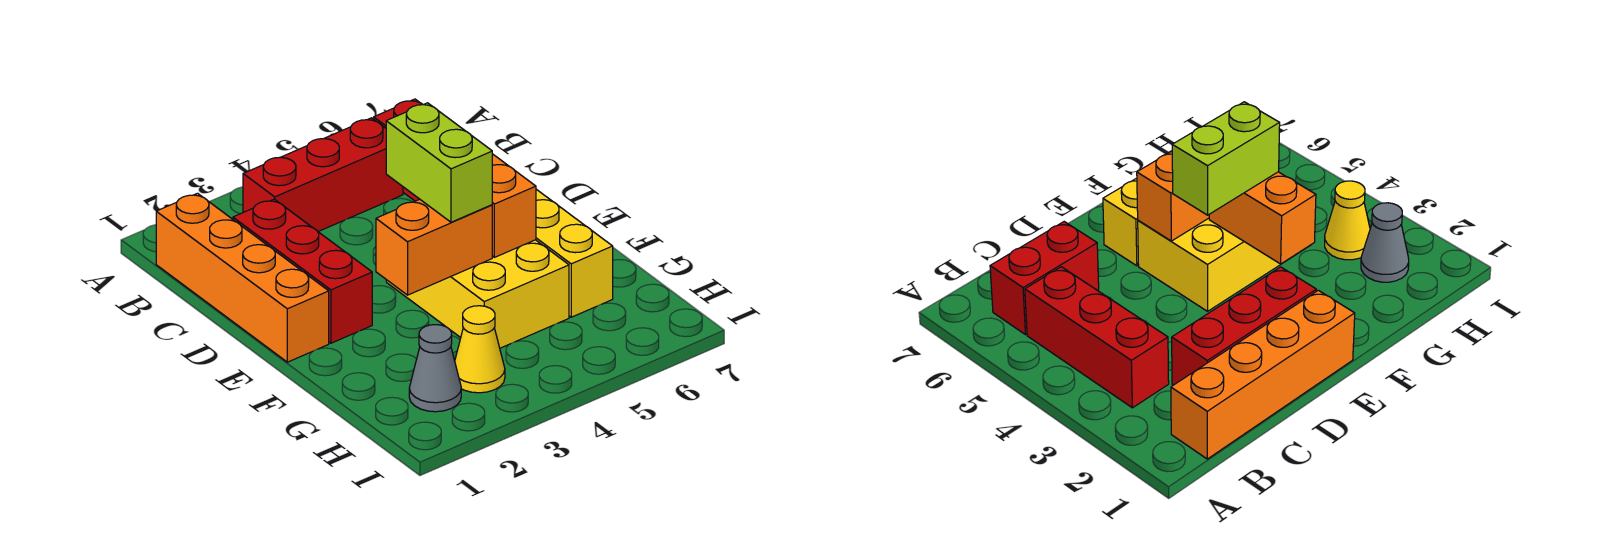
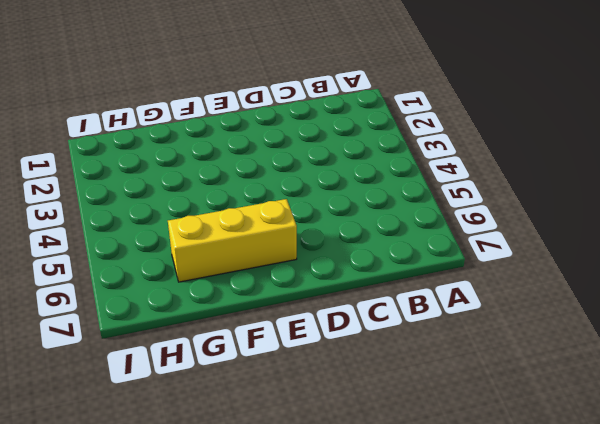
none -> orange brick B1:E1 level 1
none -> red brick B3:B5 level 1

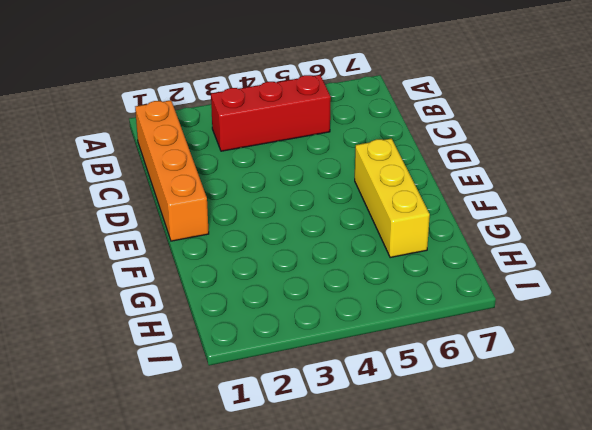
none -> red brick B6:C6 level 1
none -> red brick C2:E2 level 1

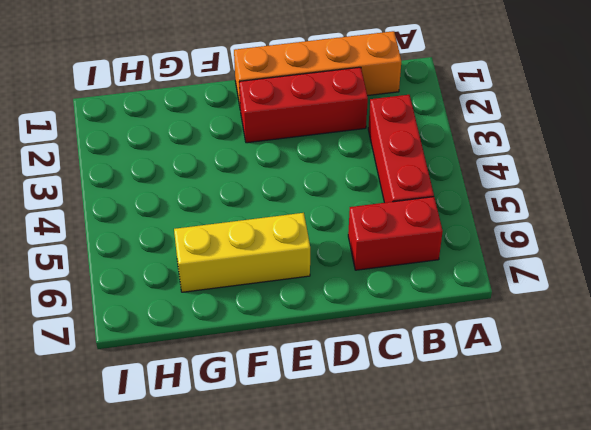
none -> yellow brick E4:G5 level 1
none -> grey cone H2 level 1

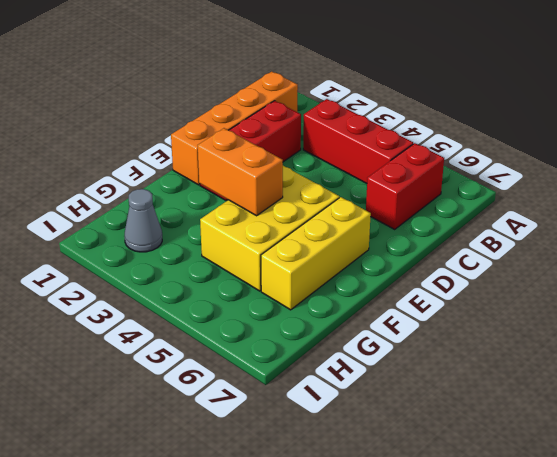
none -> yellow cone H3 level 1
none -> orange brick E5:F5 level 2

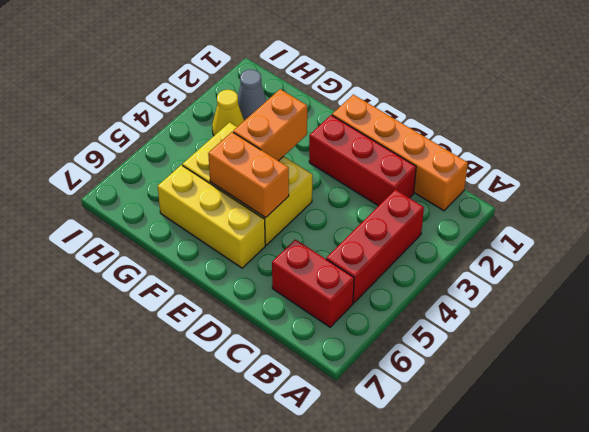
none -> lime brick E4:F4 level 3

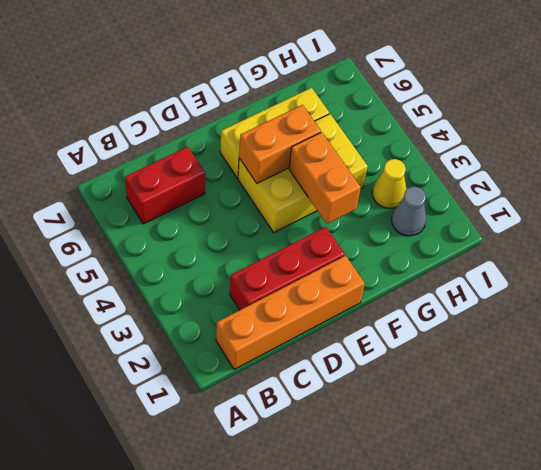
none -> red brick B3:B5 level 1
none -> lime brick E4:F4 level 3

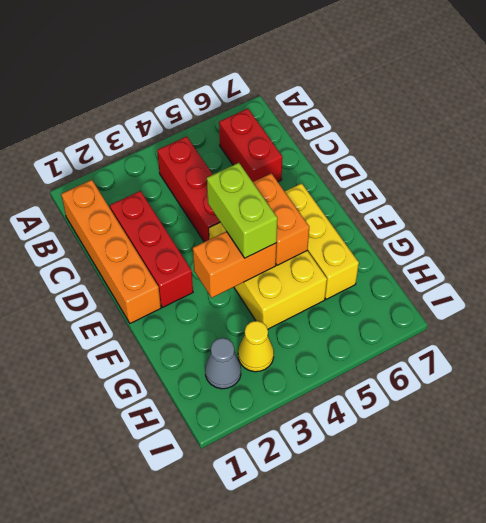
red brick B4:D4 level 1 -> red brick B3:B5 level 1

